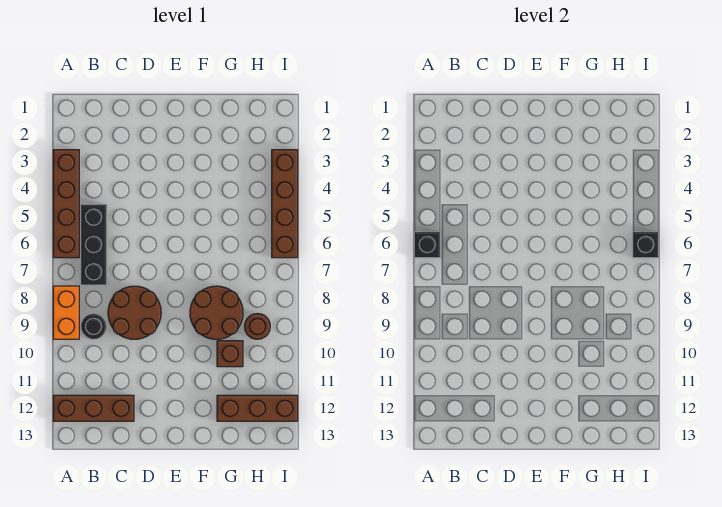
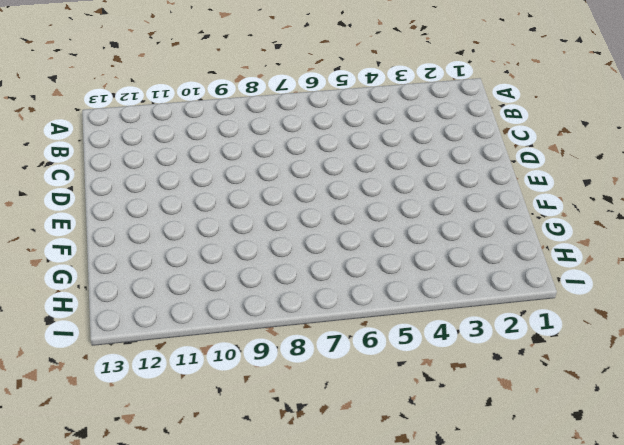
none -> brown brick A3:A6 level 1
none -> orange brick A8:A9 level 1
none -> brown brick A12:C12 level 1

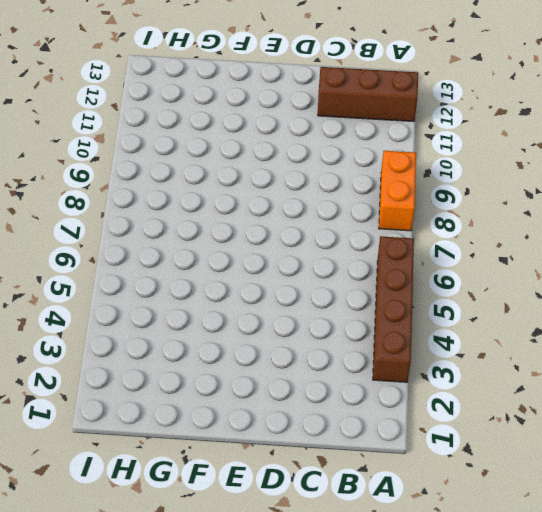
none -> black brick B5:B7 level 1
none -> black round brick B9 level 1
none -> brown round brick C8:D9 level 1

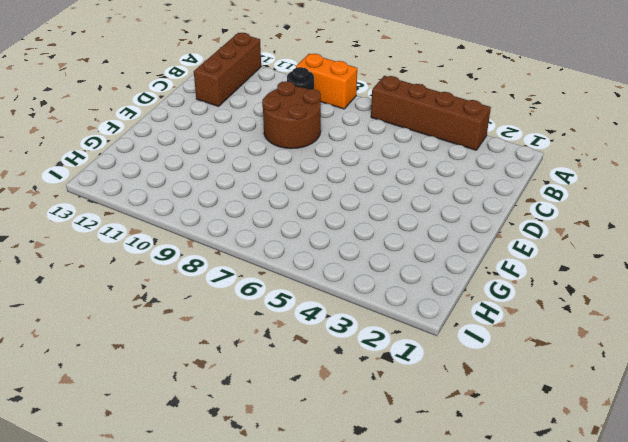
none -> black brick B5:B7 level 1
none -> brown round brick F8:G9 level 1
none -> brown brick G10 level 1

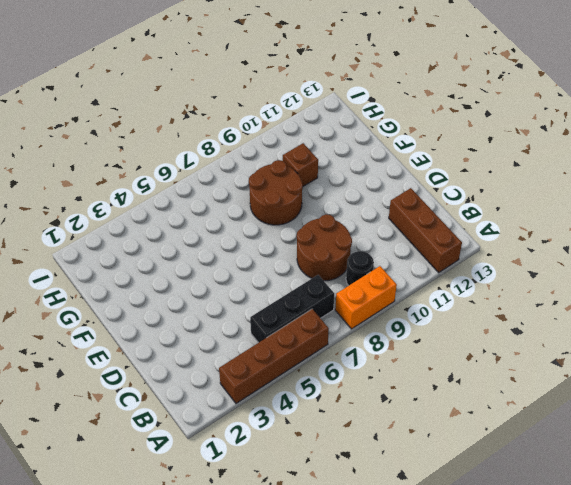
none -> brown brick G12:I12 level 1
none -> brown round brick H9 level 1
none -> brown brick I3:I6 level 1

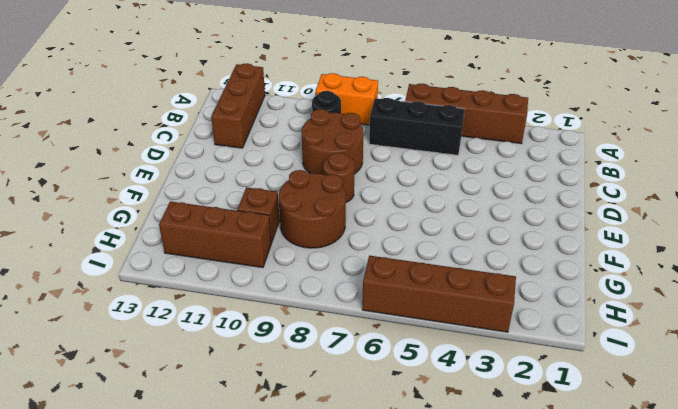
brown round brick E8 level 1 -> brown round brick H9 level 1
brown brick H10:H12 level 1 -> brown brick G12:I12 level 1
none -> black brick A6 level 2
none -> black brick I6 level 2

